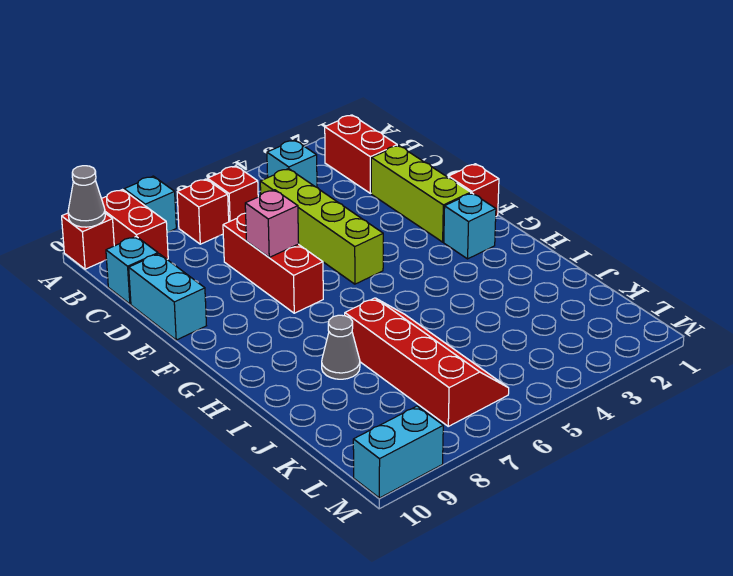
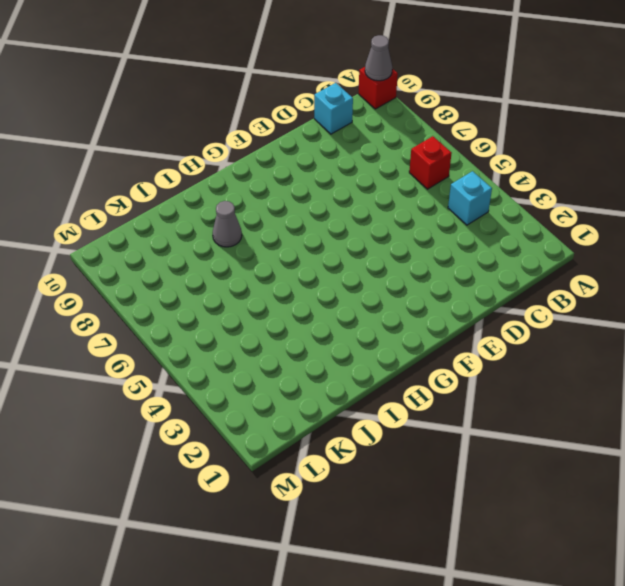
none -> cyan brick A8 level 1
none -> red brick A9:B9 level 1
none -> red brick B2:C2 level 1

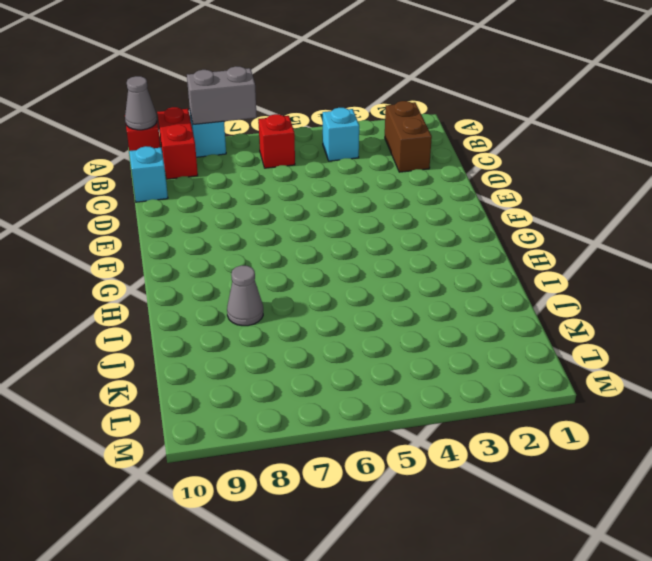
grey brick A7:A8 level 2 -> none
brown brick B2:C2 level 1 -> red brick B2:C2 level 1
none -> red brick B7 level 1
none -> lime brick C5:F5 level 1
none -> lime brick D2:F2 level 1

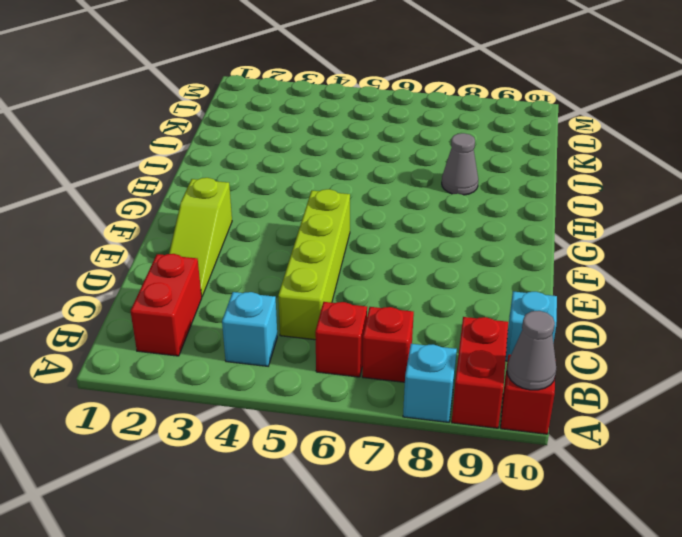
lime slope D2:F2 level 1 top F -> lime brick D2:F2 level 1
none -> red brick D7:F7 level 1
none -> cyan brick D10:E10 level 1
none -> red brick F1 level 1

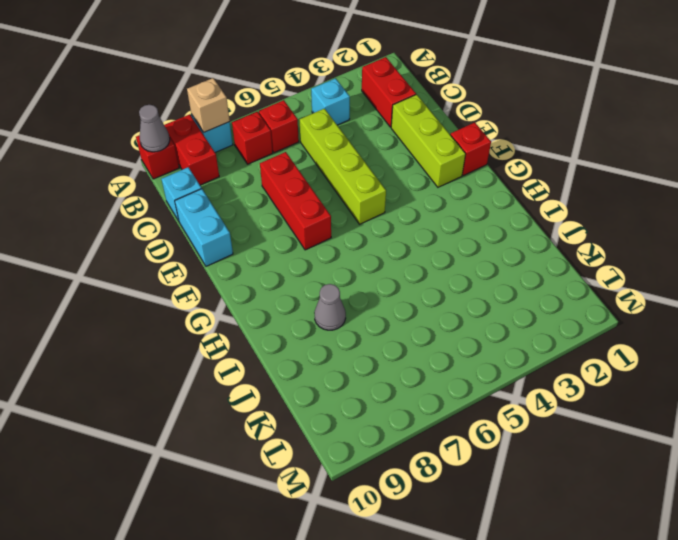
tan brick A8 level 2 -> none
none -> cyan brick G2 level 1
none -> red slope I6:L7 level 1 top 7
none -> cyan brick M9:M10 level 1

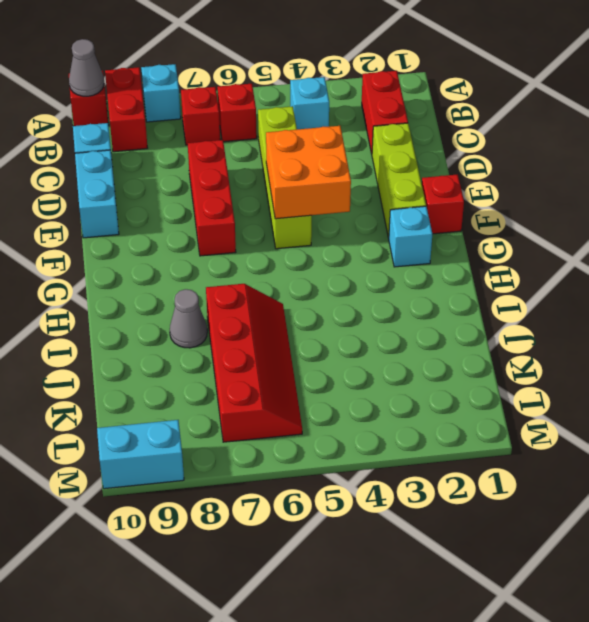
orange brick E4:F5 level 2 -> none
none -> pink brick E7 level 2

